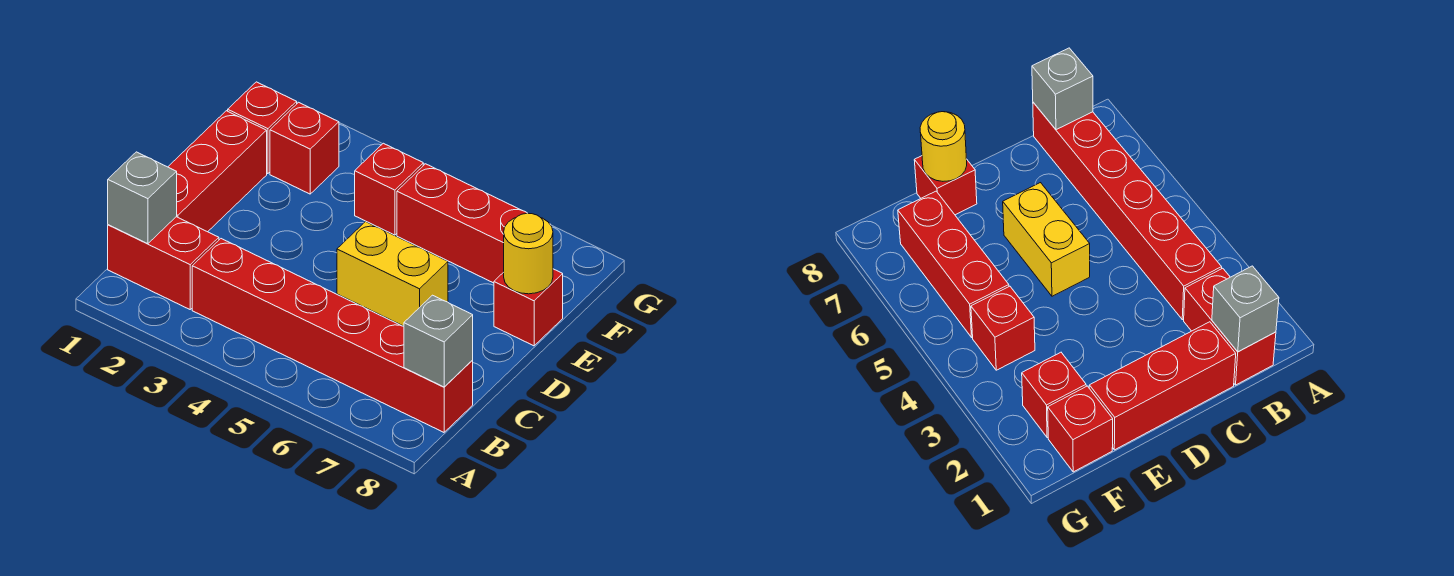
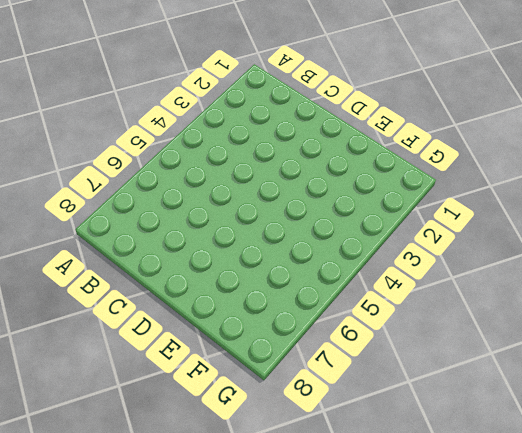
none -> red brick B1:B2 level 1
none -> red brick B3:B8 level 1
none -> red brick C1:E1 level 1

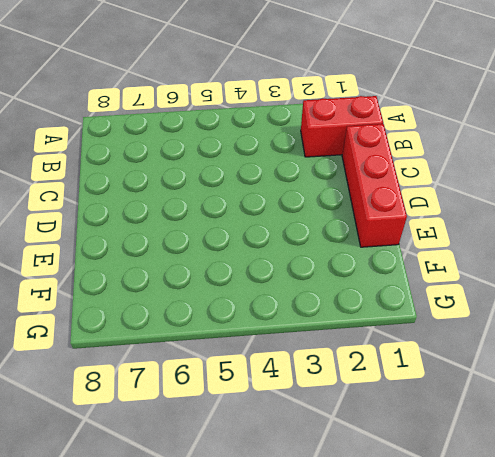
none -> red brick B3:B8 level 1
none -> yellow brick D5:D6 level 1
none -> red brick E8 level 1

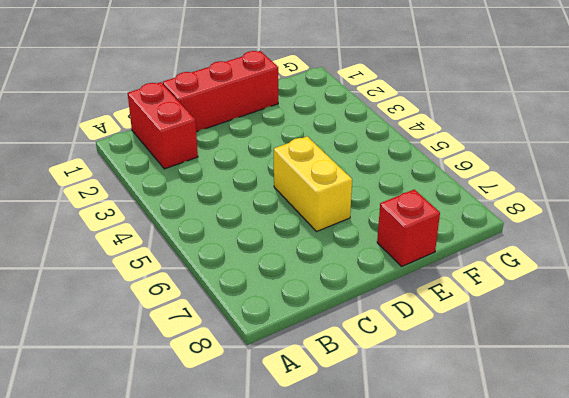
none -> red brick B3:B8 level 1
none -> red brick F1 level 1
none -> red brick F2 level 1

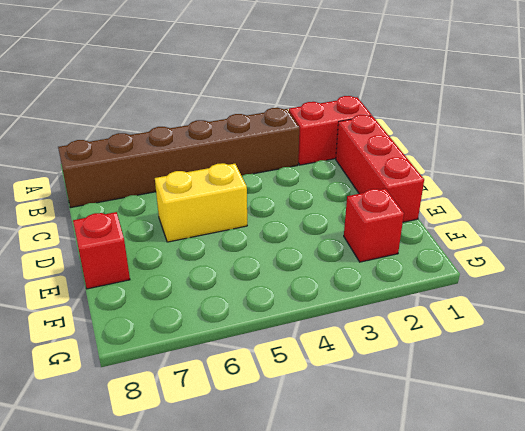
brown brick B3:B8 level 1 -> red brick B3:B8 level 1
none -> red brick F1 level 1
none -> red brick F4 level 1
none -> red brick F5:F7 level 1

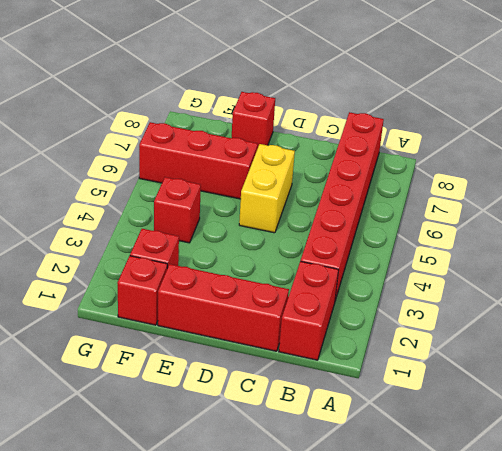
red brick E6:G6 level 1 -> red brick F5:F7 level 1
none -> grey brick B1 level 2
none -> grey brick B8 level 2
none -> yellow round brick E8 level 2

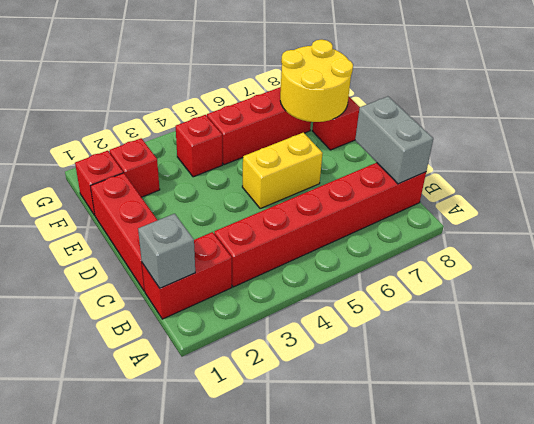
grey brick B8:C8 level 2 -> grey brick B8 level 2
yellow round brick E7:F8 level 2 -> yellow round brick E8 level 2

